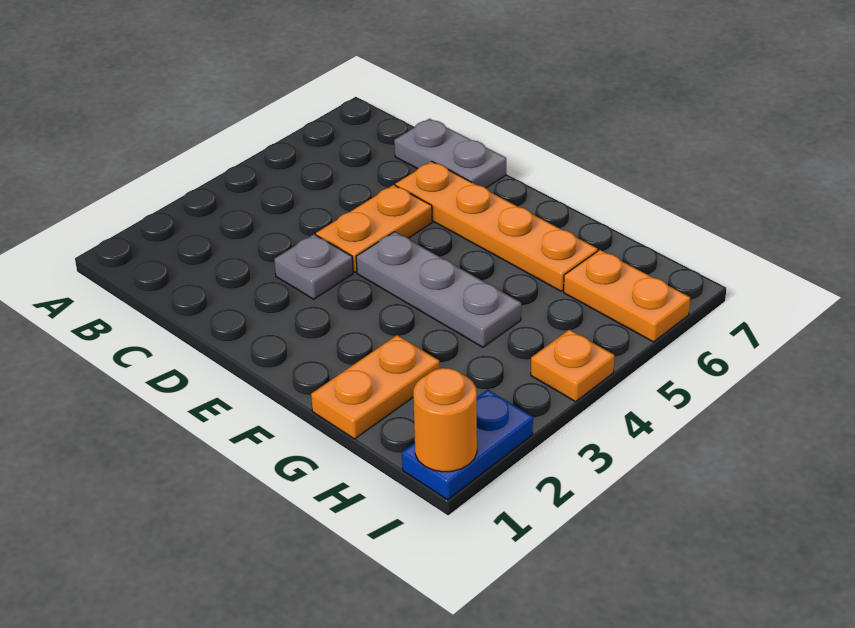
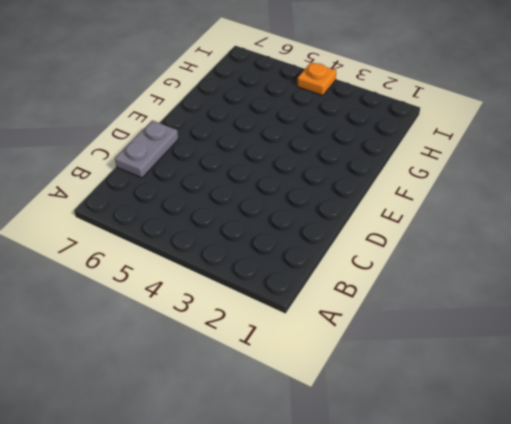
none -> grey plate D3 level 1
none -> orange plate D4:D5 level 1

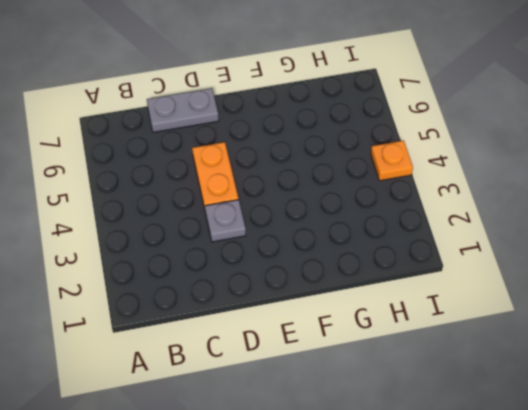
none -> orange plate D6:G6 level 1
none -> grey plate E4:G4 level 1

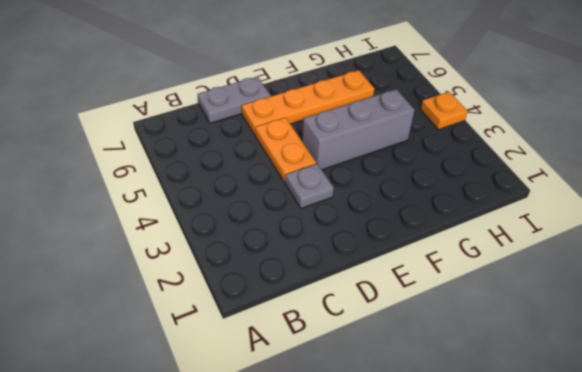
grey brick E4:G4 level 1 -> grey plate E4:G4 level 1
none -> orange plate G1:G2 level 1
none -> orange plate H6:I6 level 1

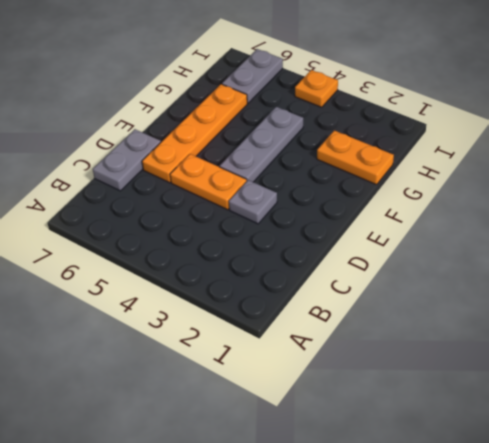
grey plate H6:I6 level 1 -> orange plate H6:I6 level 1
none -> blue plate I1:I2 level 1
none -> orange round brick I1 level 2

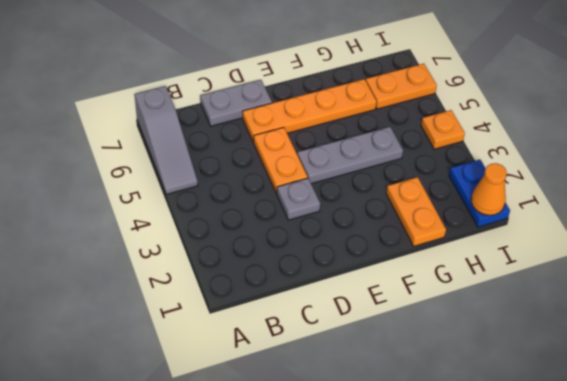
grey slope A5:A7 level 1 top 7 -> none
orange cone I1 level 2 -> orange round brick I1 level 2

